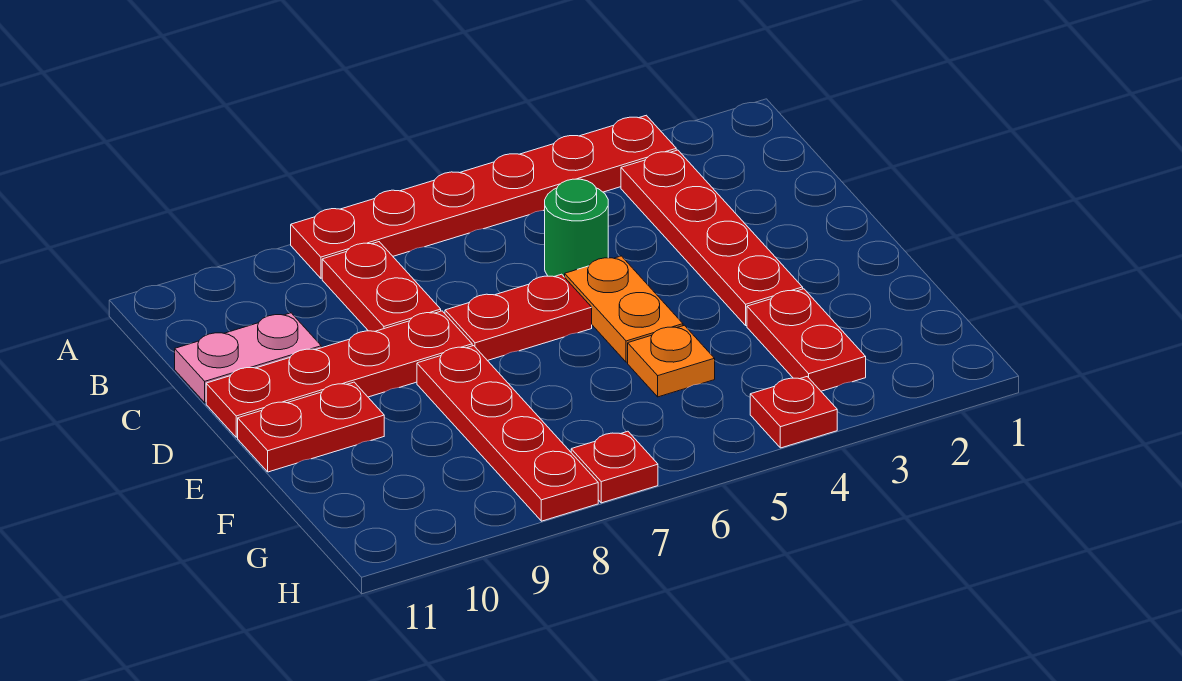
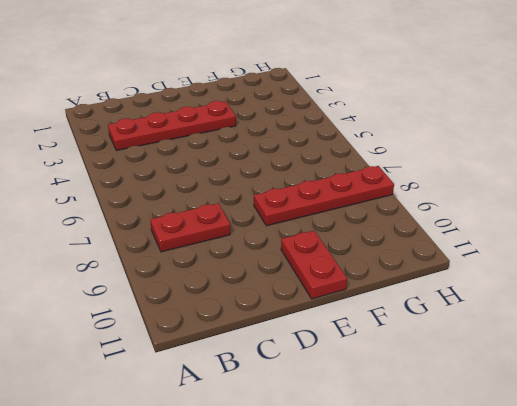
none -> red plate A3:A8 level 1
none -> green round brick C5 level 1
none -> pink plate C10:C11 level 1

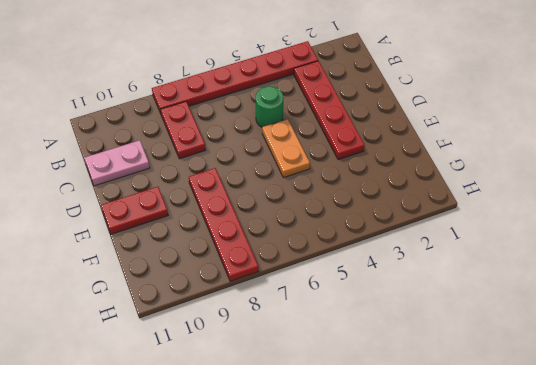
none -> red plate D6:D7 level 1
none -> red plate D8:D11 level 1
none -> red plate F3:G3 level 1

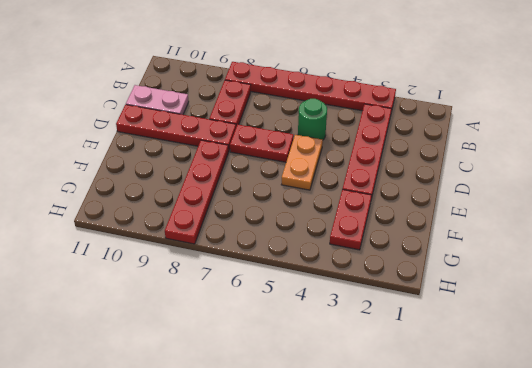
none -> red plate E10:E11 level 1
none -> orange plate F5 level 1
none -> red plate H4 level 1

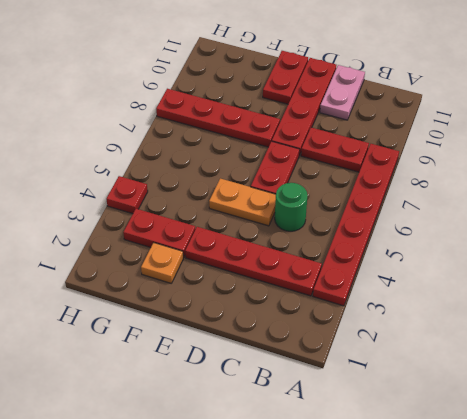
orange plate F2 level 1 -> orange plate F5 level 1
none -> red plate H7 level 1

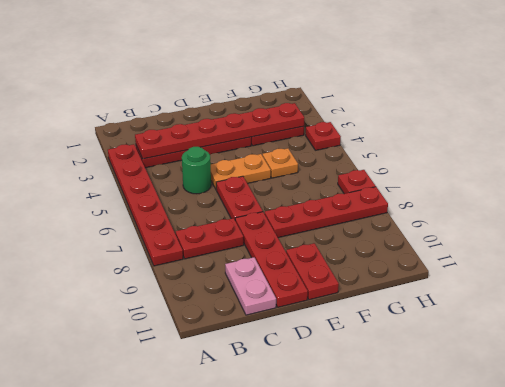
red plate B3:G3 level 2 -> none

